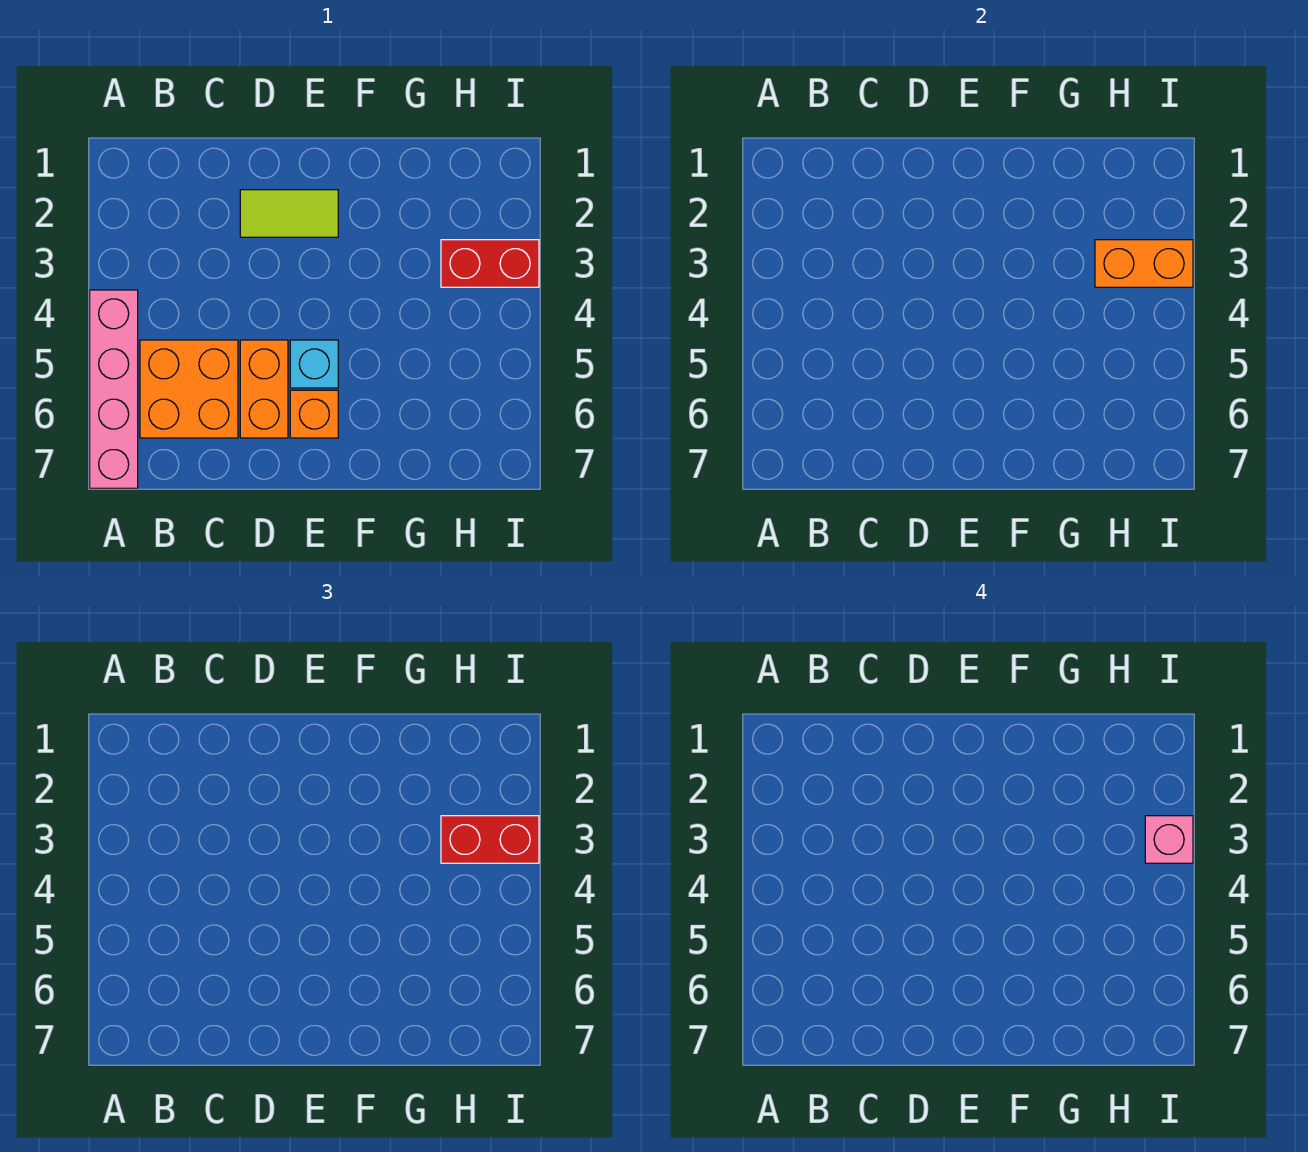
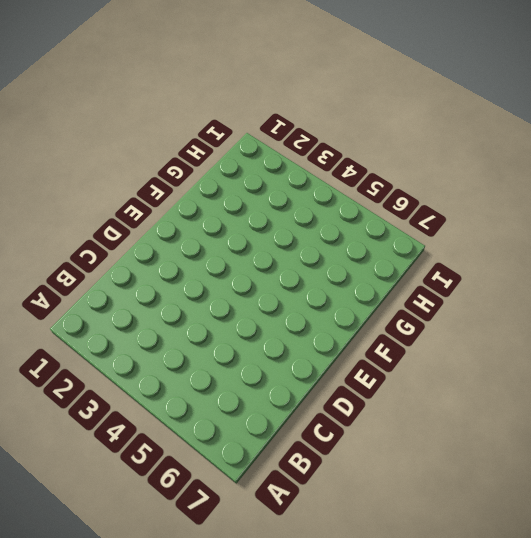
none -> pink brick A4:A7 level 1
none -> orange brick B5:C6 level 1

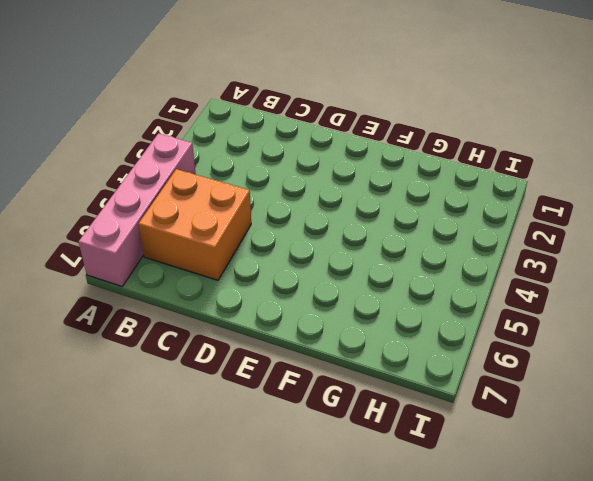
none -> lime tile D2:E2 level 1
none -> orange brick D5:D6 level 1

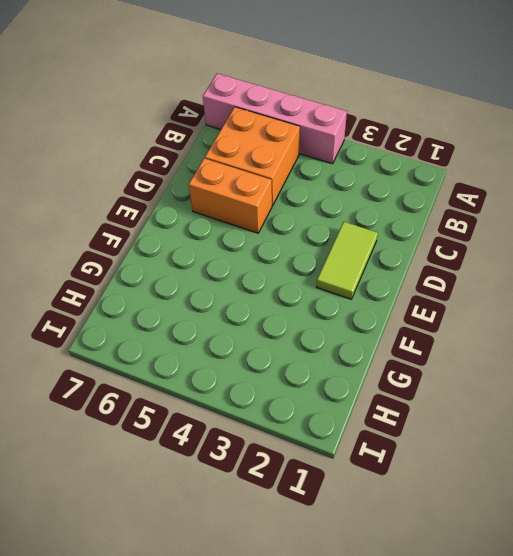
none -> cyan brick E5 level 1
none -> orange brick E6 level 1

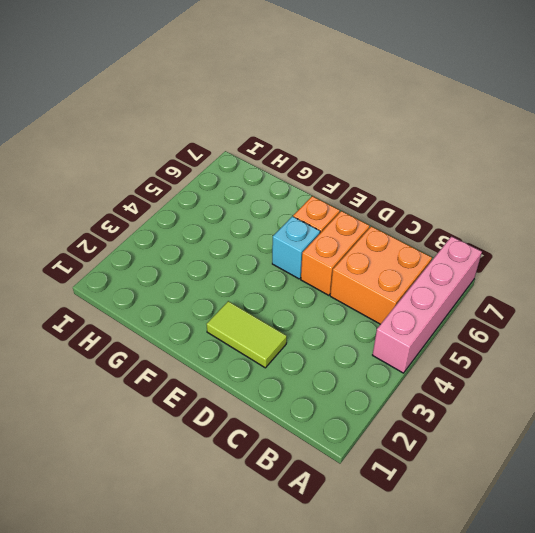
none -> red brick H3:I3 level 1
none -> orange brick H3:I3 level 2

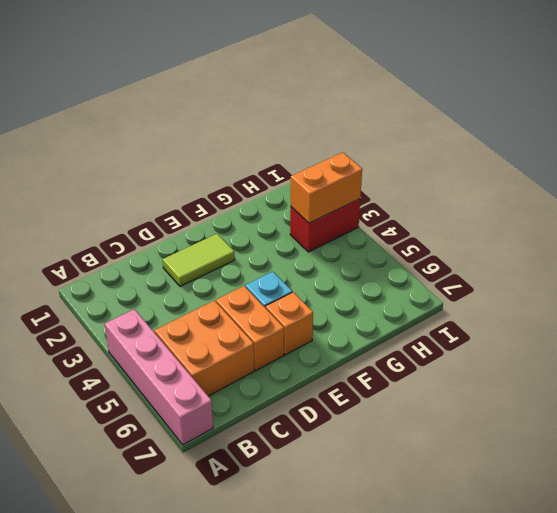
none -> red brick H3:I3 level 3
none -> pink brick I3 level 4

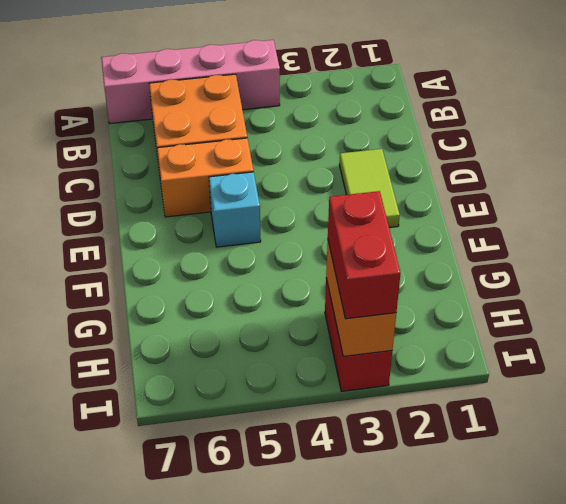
none -> orange brick E6 level 1
none -> pink brick I3 level 4

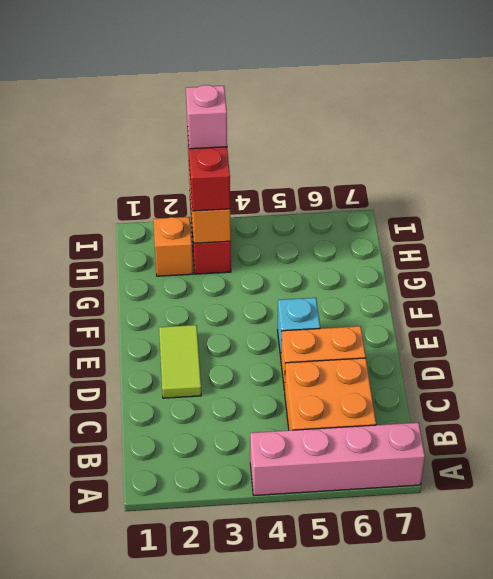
orange brick H2 level 1 -> orange brick E6 level 1

